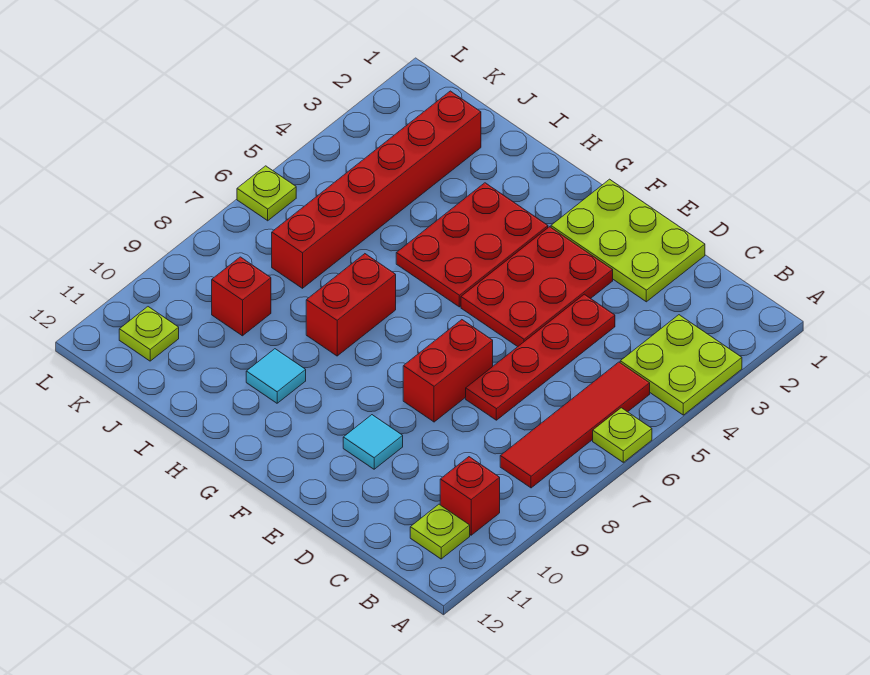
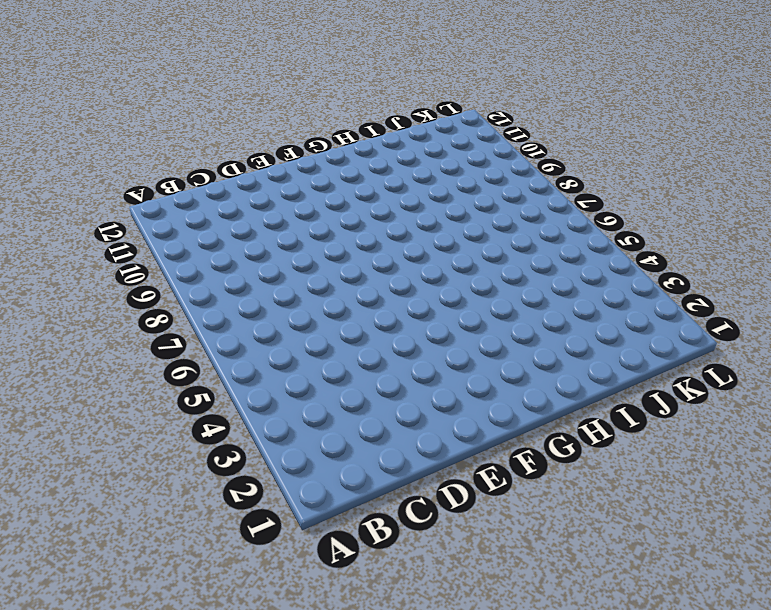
none -> lime plate A3:B4 level 1
none -> lime plate A6 level 1
none -> red tile B5:B8 level 1

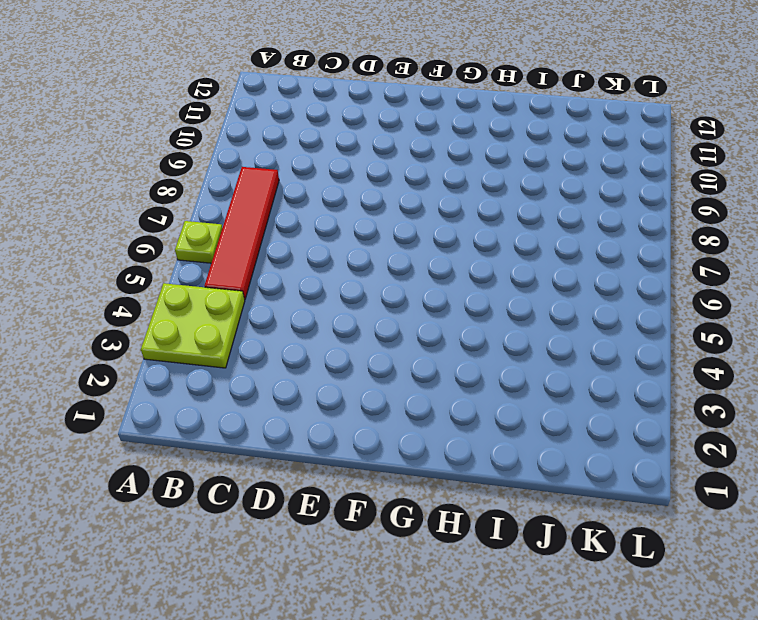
none -> red brick B10 level 1
none -> lime plate B11 level 1
none -> lime plate D1:F2 level 1

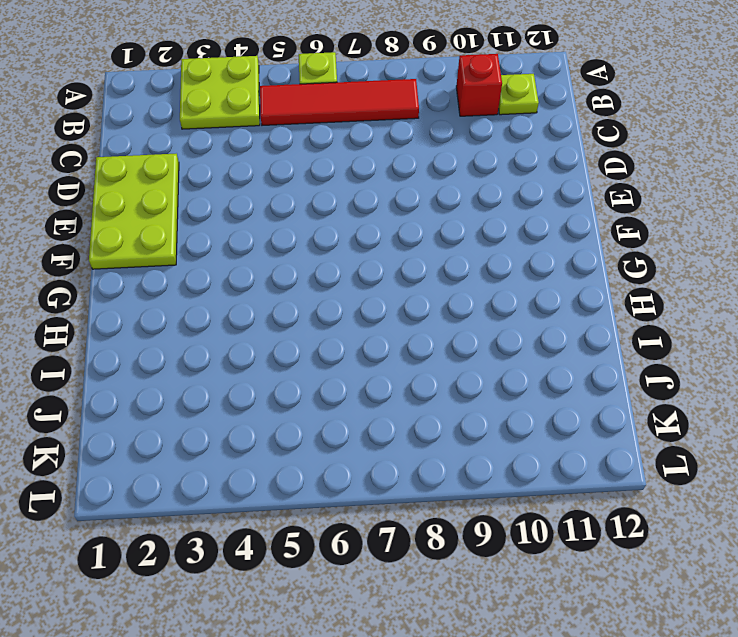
none -> red plate D4:D7 level 1
none -> red plate E3:F5 level 1
none -> red brick E7:E8 level 1

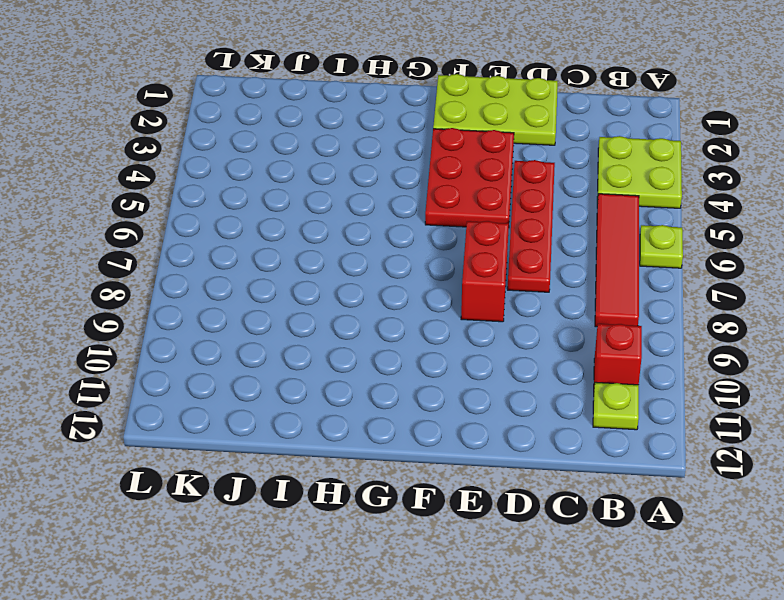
none -> cyan tile E10 level 1
none -> red plate G3:H5 level 1
none -> red brick H7:H8 level 1

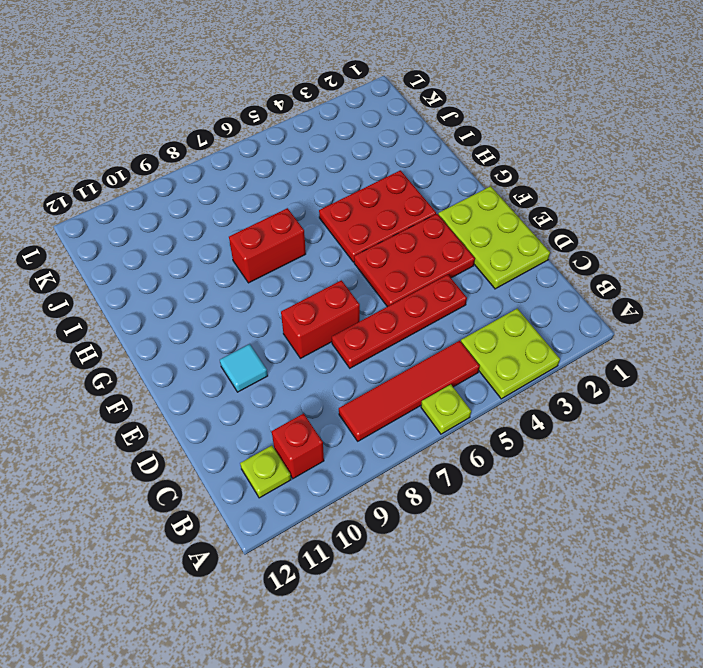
none -> cyan tile H10 level 1
none -> red brick J2:J7 level 1
none -> red brick J9 level 1

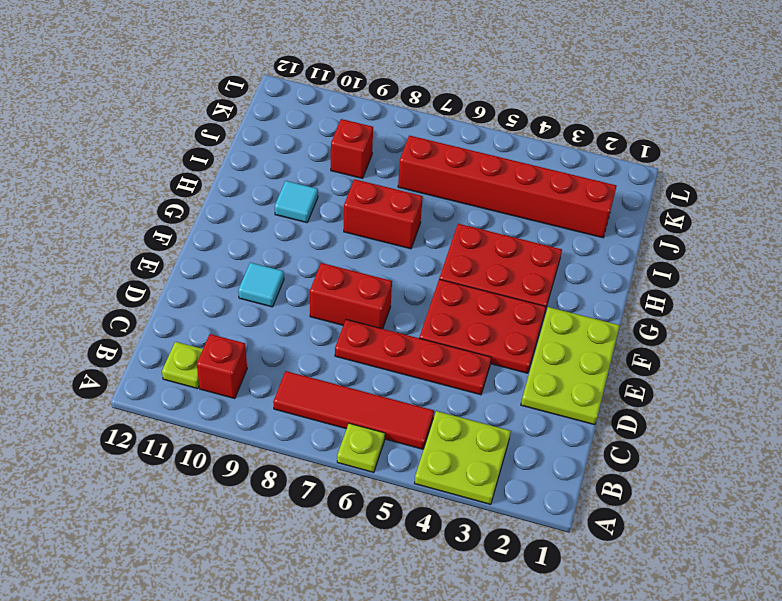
none -> lime plate K11 level 1
none -> lime plate L6 level 1

